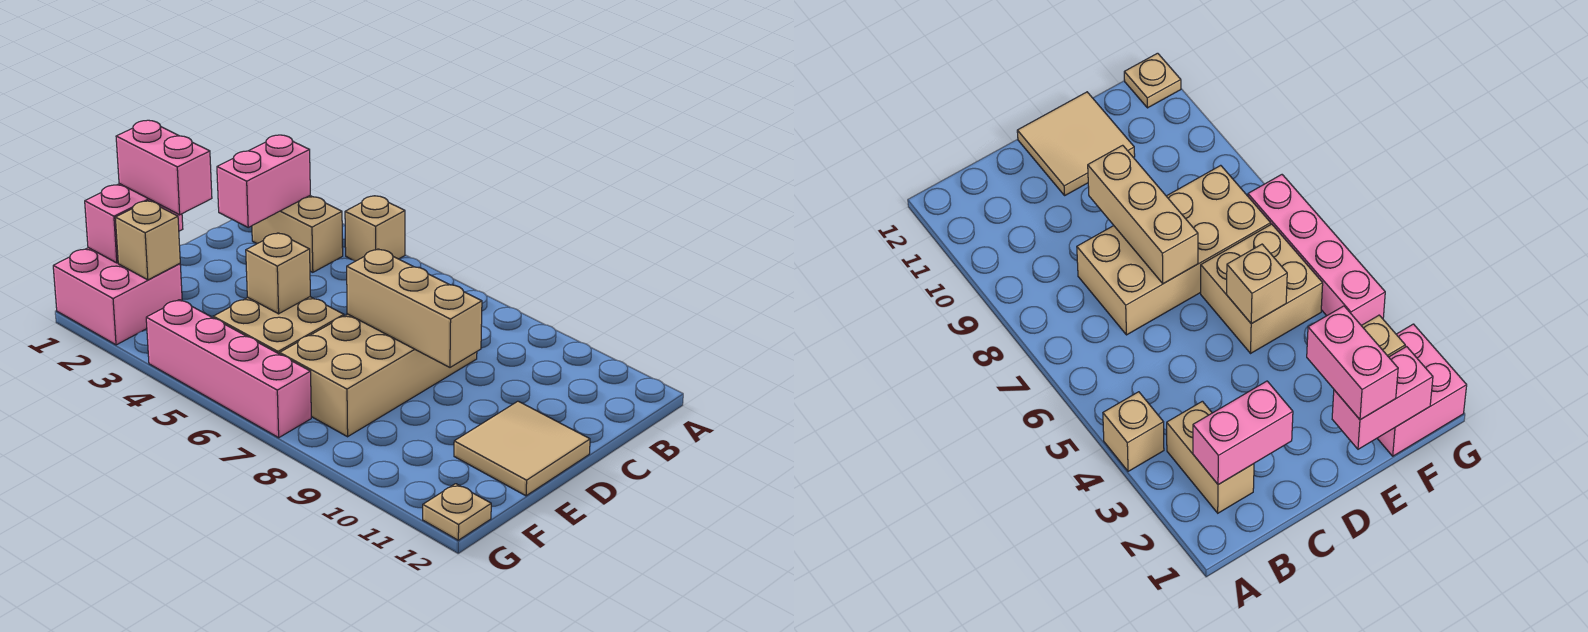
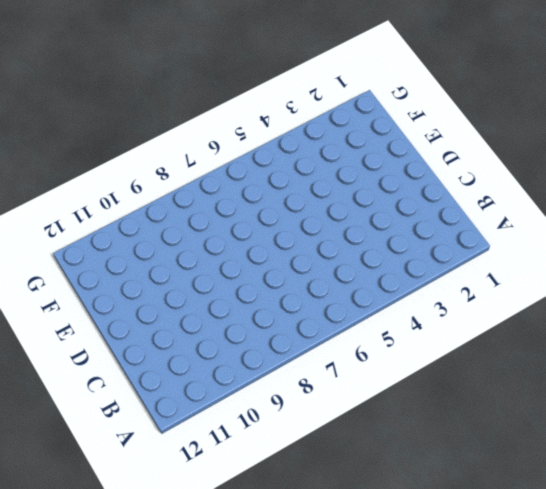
none -> tan brick A4 level 1
none -> tan brick B2:B3 level 1
none -> tan brick C7:F8 level 1

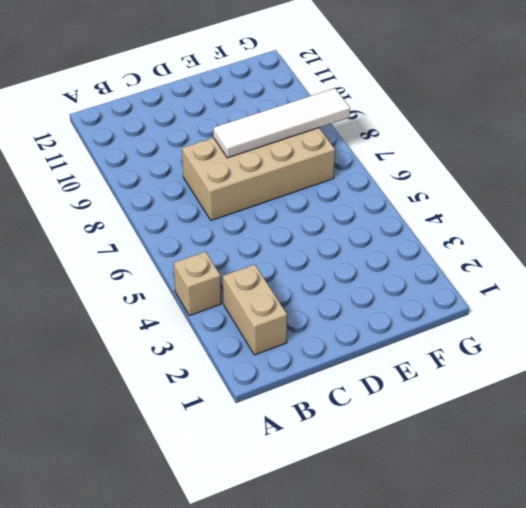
white tile D8:G8 level 2 -> tan brick D7:D9 level 2
none -> tan tile D11:E12 level 1
none -> tan brick E5:F6 level 1
none -> pink brick F1:G2 level 1

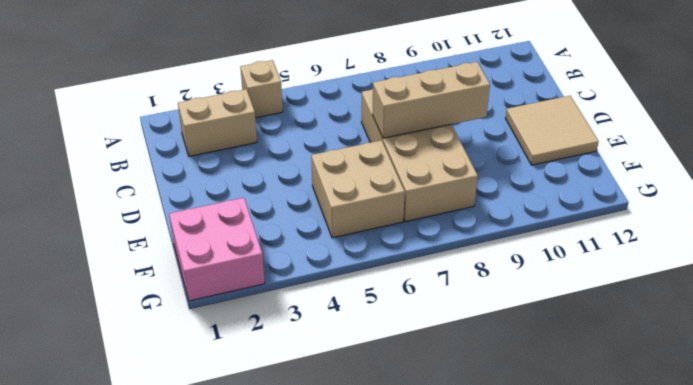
none -> pink brick G4:G7 level 1
none -> tan plate G12 level 1
none -> pink brick B2:C2 level 2

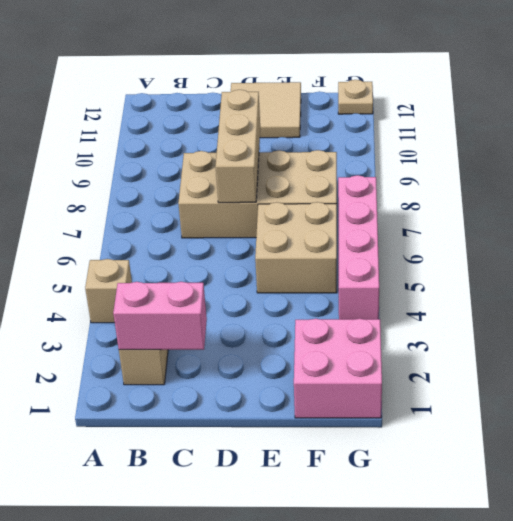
none -> pink brick E1:F1 level 2
none -> tan brick E5 level 2
none -> tan brick F2 level 2

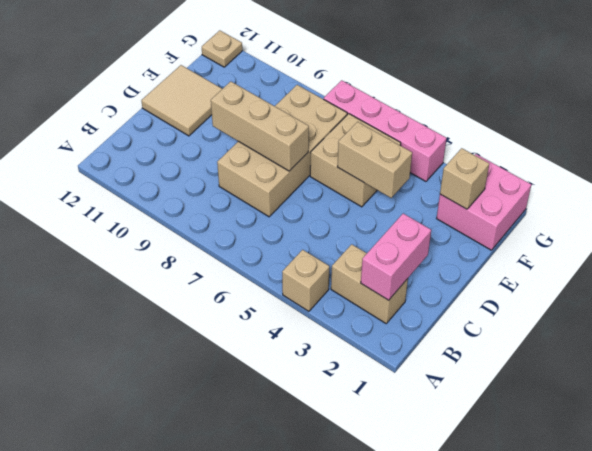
tan brick E4:E5 level 2 -> tan brick E5 level 2
none -> pink brick E1:F1 level 2
none -> pink brick E1:E2 level 3

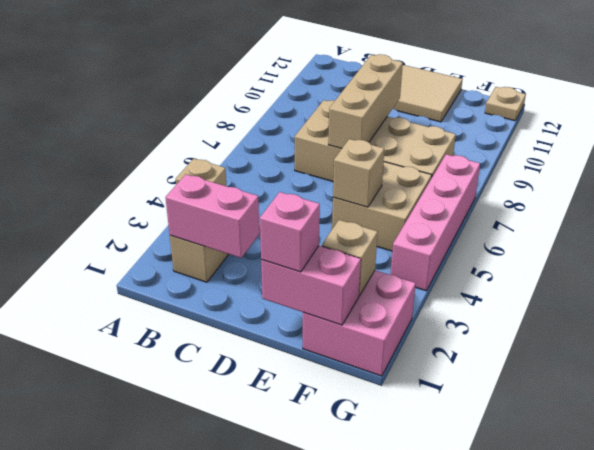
pink brick E1 level 3 -> pink brick E1:E2 level 3

